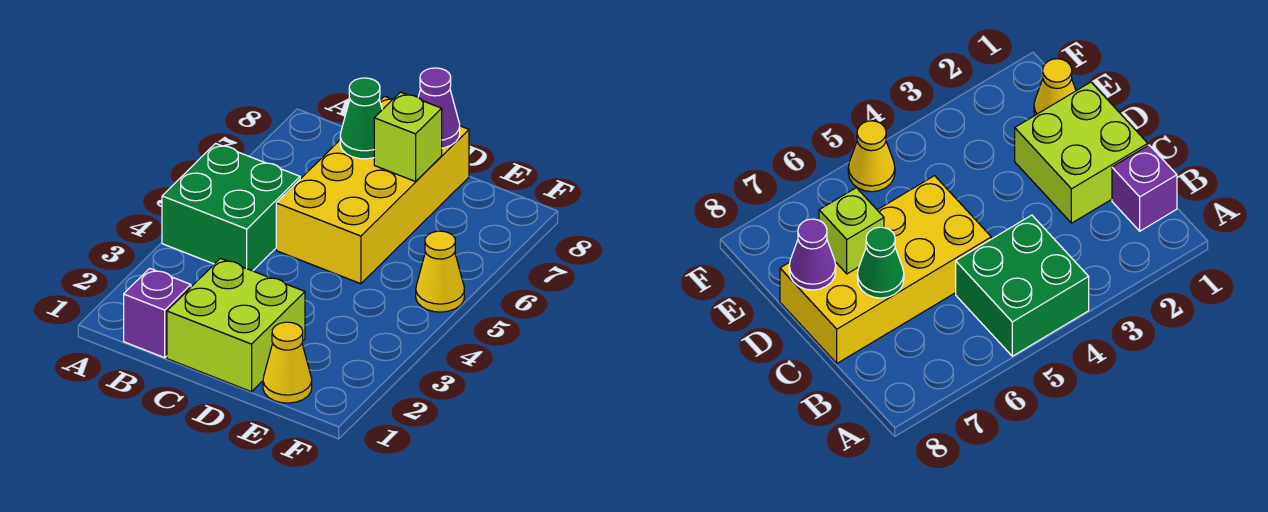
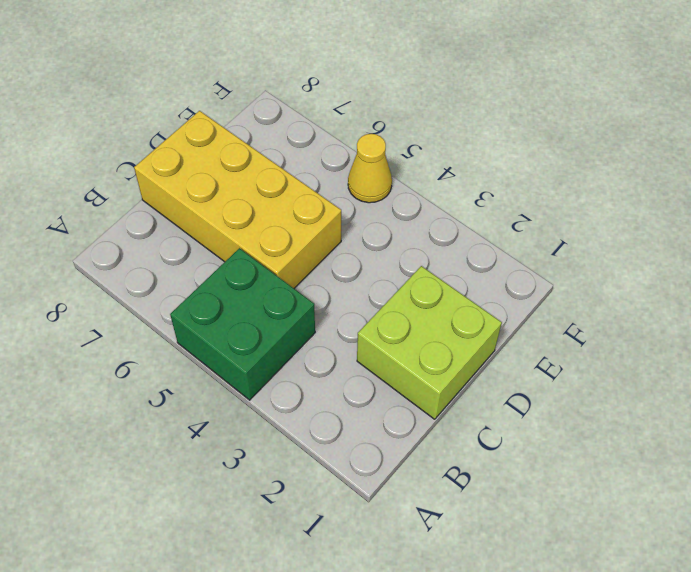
none -> purple brick B1 level 1
none -> yellow cone E1 level 1

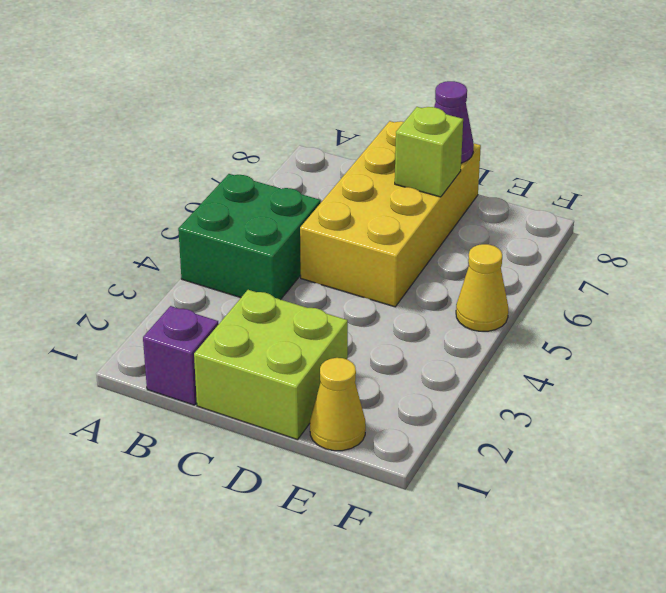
none -> green cone C7 level 2

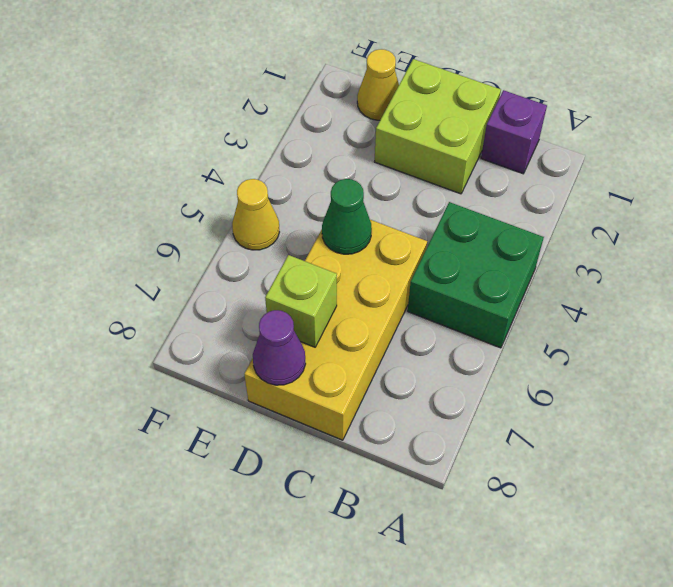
green cone D5 level 2 -> green cone C7 level 2

